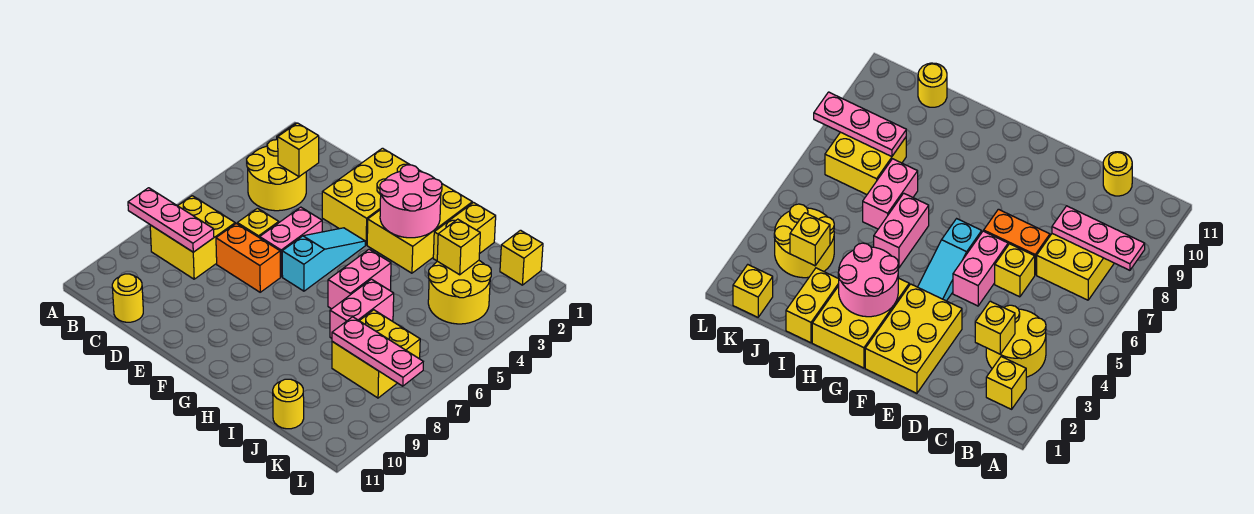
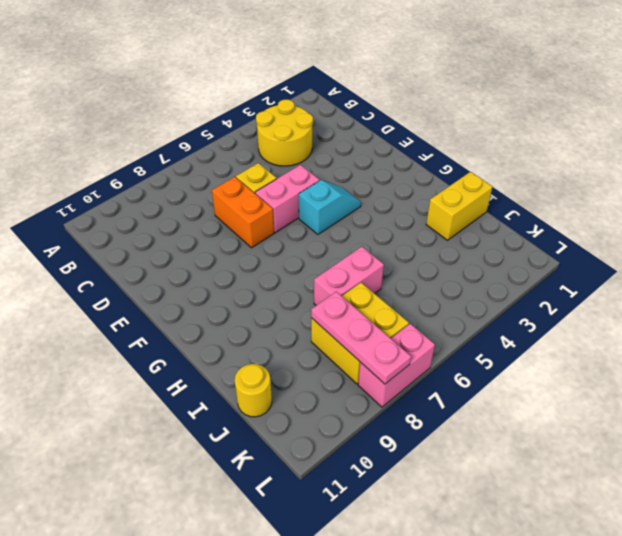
cyan slope F4:F5 level 1 top 5 -> cyan slope F4:F6 level 1 top 6
pink brick L7:L8 level 1 -> pink brick H5:H6 level 1
none -> yellow brick B2 level 1
none -> yellow brick B7:C8 level 1
none -> yellow round brick C11 level 1

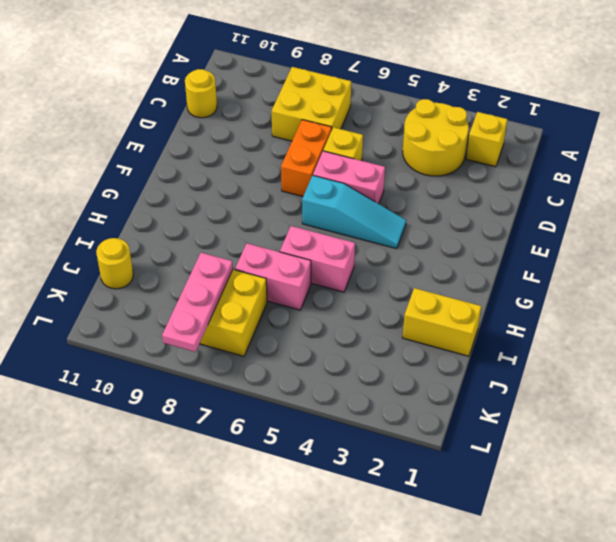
none -> yellow brick E1:F3 level 1
none -> yellow brick G1:H3 level 1
none -> yellow round brick J3:K4 level 1

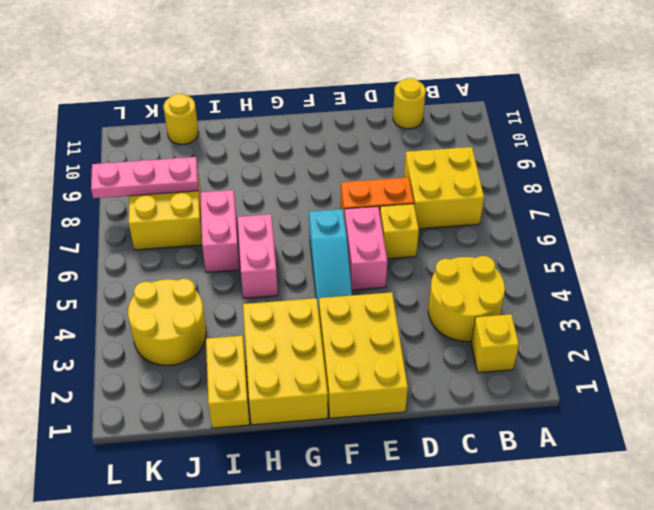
none -> yellow brick K1 level 1
none -> pink plate A8:C8 level 2
none -> yellow brick C3 level 2

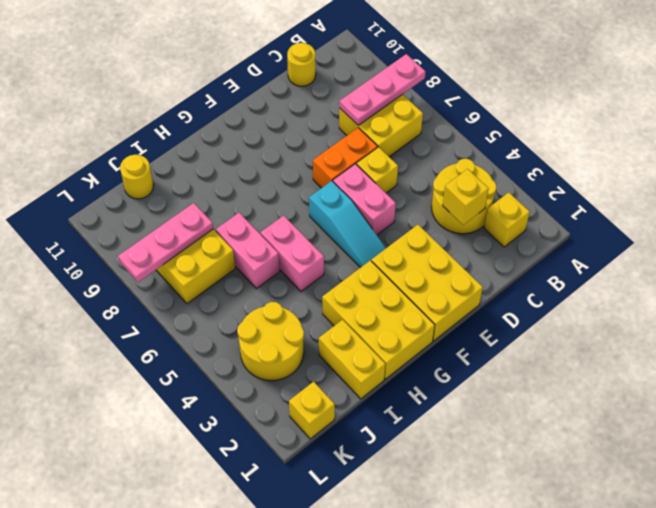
none -> pink round brick G2:H3 level 2
none -> yellow brick J3 level 2

